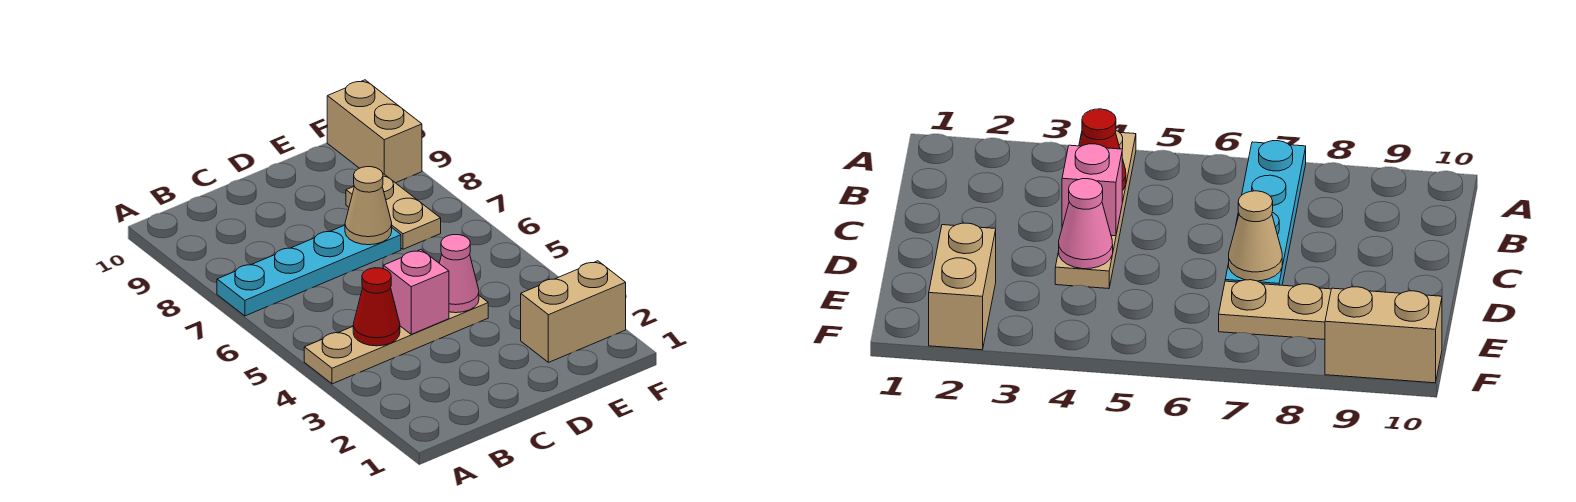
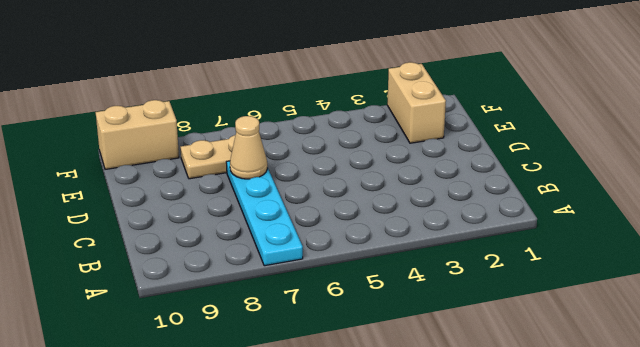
none -> tan plate A4:D4 level 1
none -> red cone B4 level 2

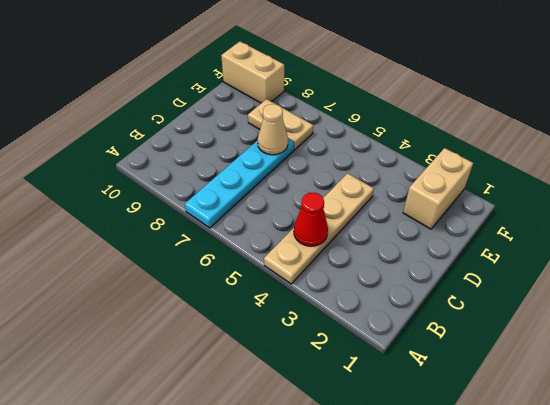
none -> pink brick C4 level 2
none -> pink cone D4 level 2

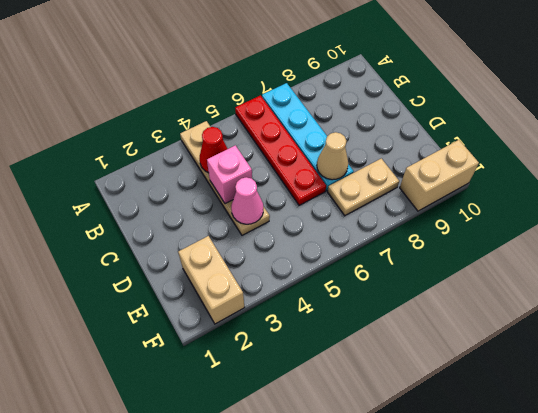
red plate A6:D6 level 1 -> none

